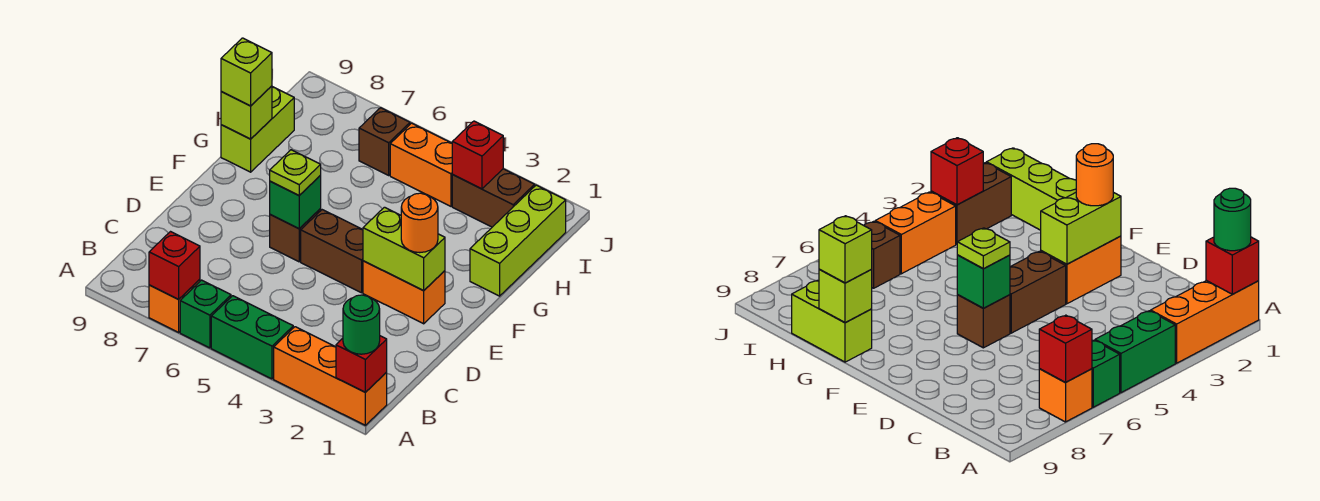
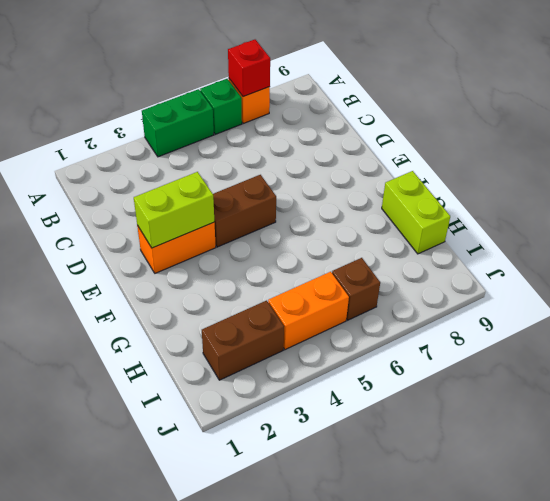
none -> orange brick A1:A3 level 1
none -> brown brick E6 level 1
none -> lime brick G1:I1 level 1

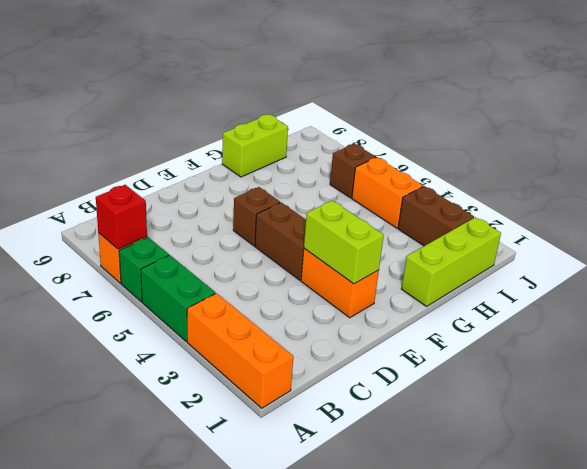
none -> red brick A1 level 2
none -> green brick E6 level 2
none -> lime brick G9 level 2

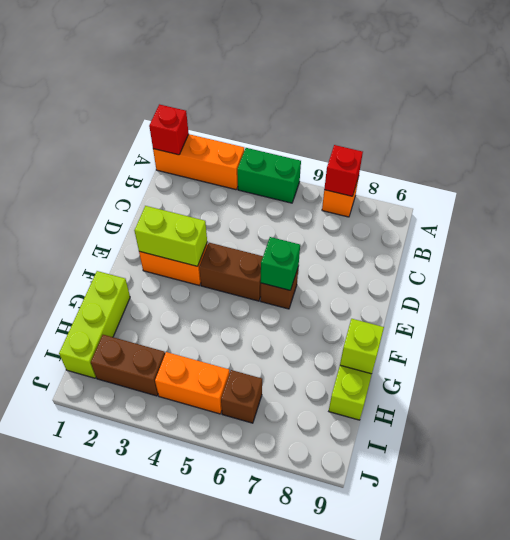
none -> green brick A6 level 1
none -> red brick I3 level 2
none -> green round brick A1 level 3

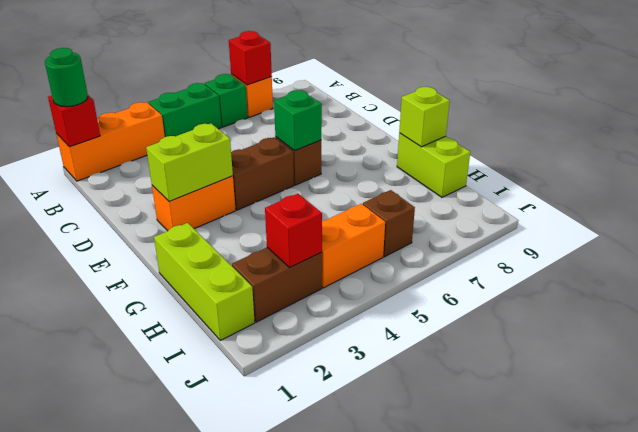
none -> orange round brick E2 level 3
none -> lime plate E6 level 3
none -> lime brick G9 level 3

